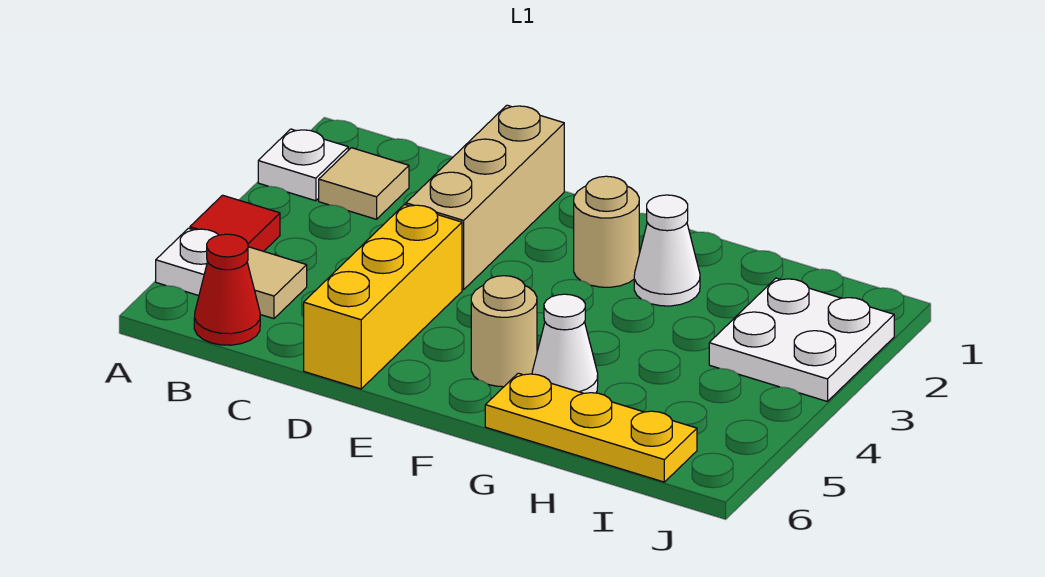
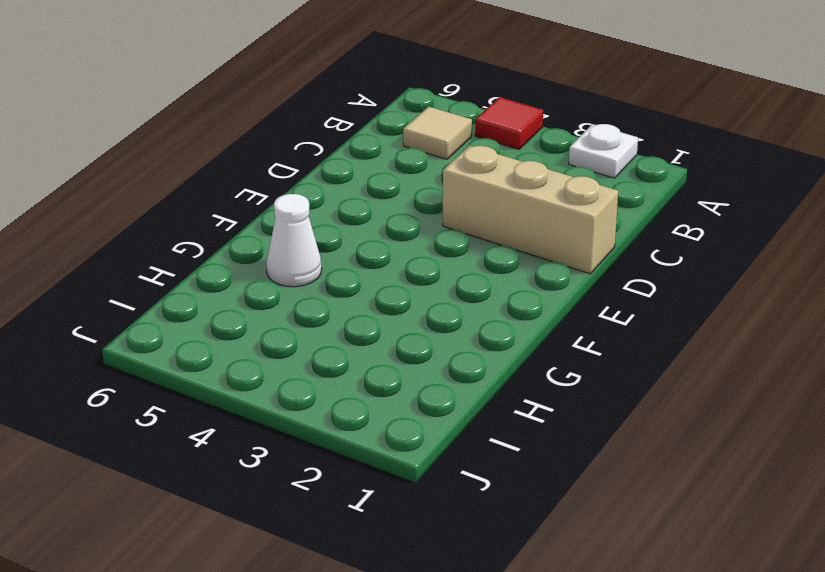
none -> white plate A5 level 1
none -> tan tile B2 level 1
none -> red cone B6 level 1

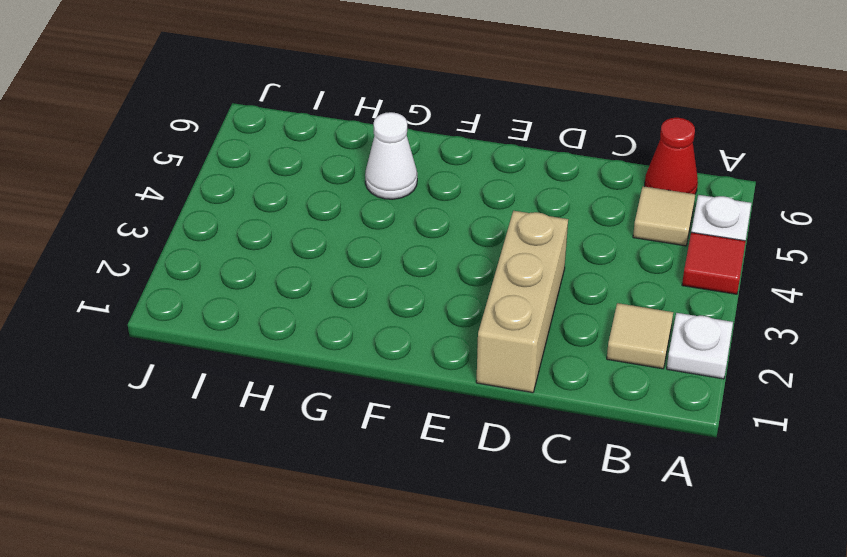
none -> yellow brick D4:D6 level 1
none -> tan round brick F2 level 1
none -> tan round brick F5 level 1

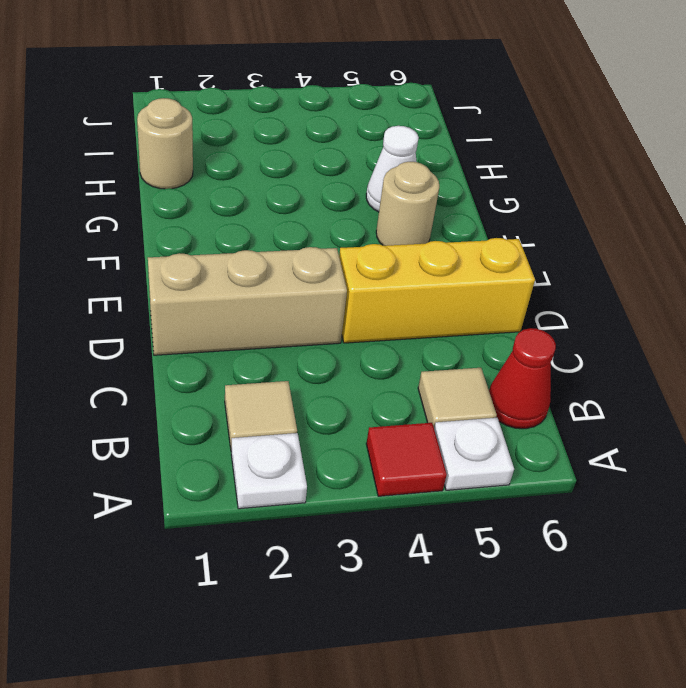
tan round brick H1 level 1 -> tan round brick F2 level 1
none -> white cone G2 level 1
none -> yellow plate G6:I6 level 1
none -> white plate I2:J3 level 1

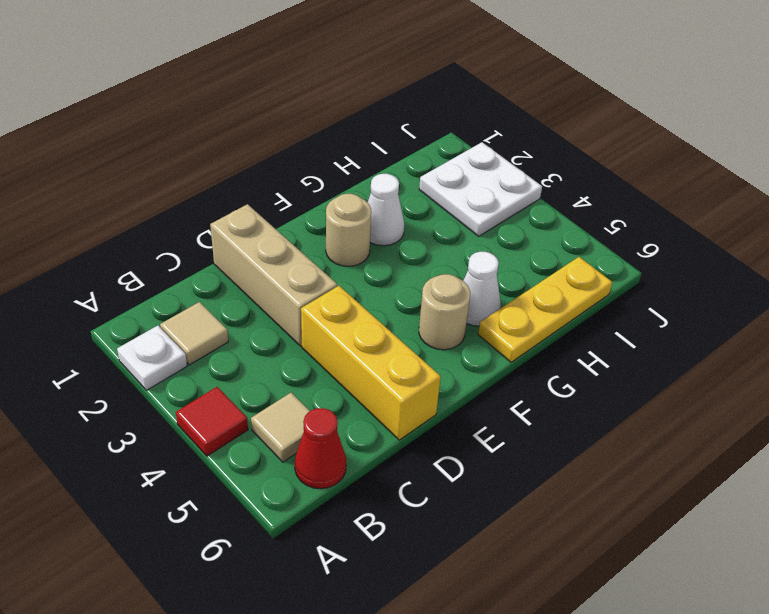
none -> white plate A5 level 1

